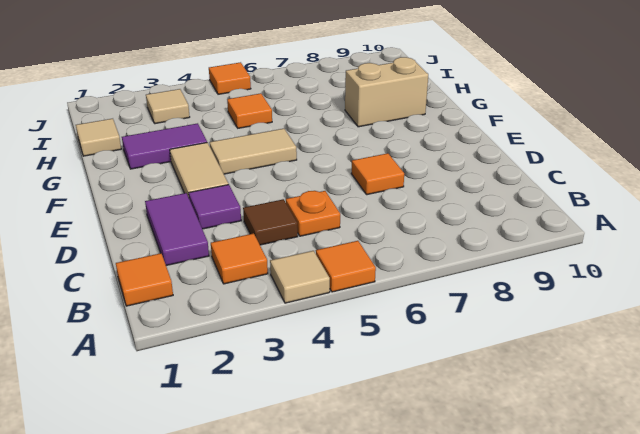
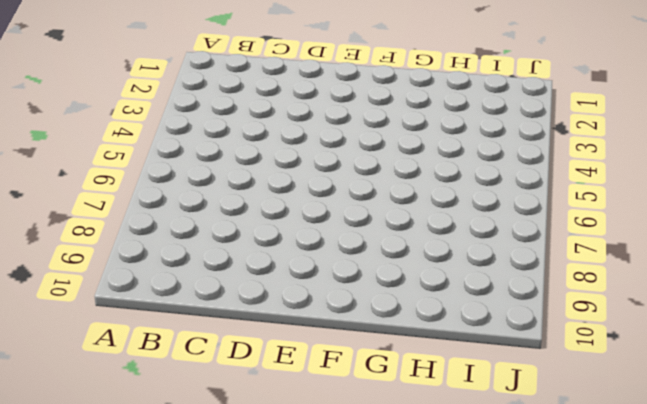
none -> tan tile A4 level 1
none -> orange tile A5 level 1
none -> orange tile B1 level 1

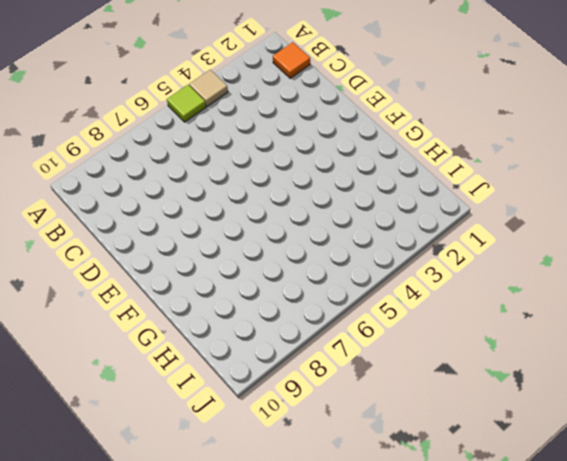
lime tile A5 level 1 -> orange tile A5 level 1
none -> orange tile B3 level 1
none -> purple tile C2:D2 level 1
none -> brown tile C4 level 1

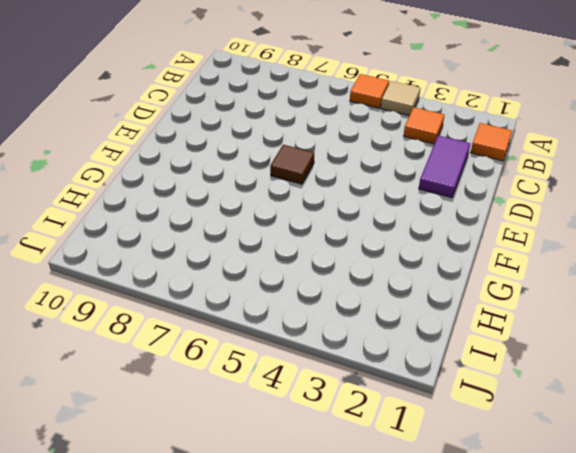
brown tile E6 level 1 -> brown tile C4 level 1
none -> orange plate C5 level 1
none -> purple tile D3 level 1
none -> orange tile D7 level 1

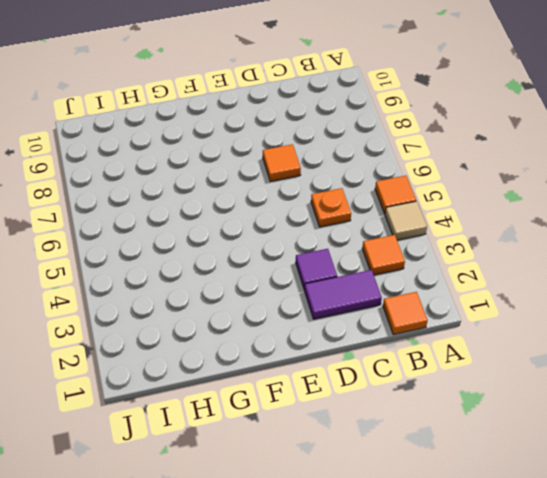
none -> brown tile C4 level 1
none -> tan tile E3:F3 level 1
none -> tan tile F4:F5 level 1

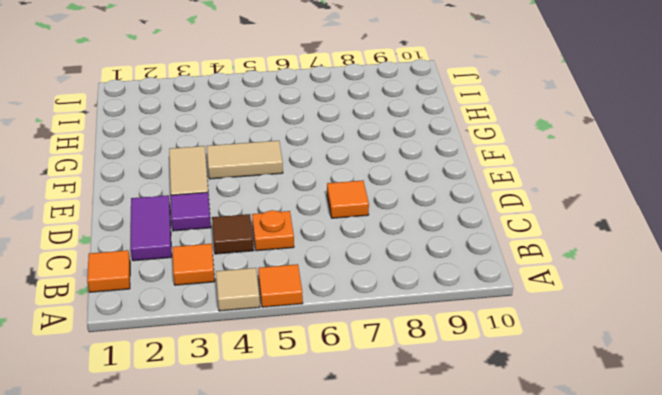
none -> purple tile G2:G3 level 1
none -> tan brick G8:G9 level 1
none -> tan tile H1 level 1

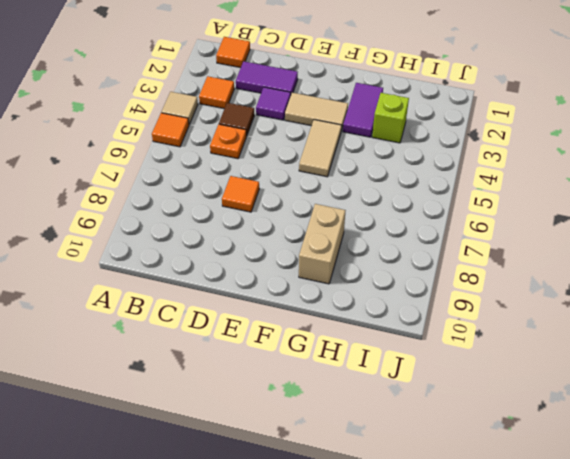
lime brick H3 level 1 -> none
none -> tan tile H1 level 1
none -> orange tile H5 level 1
none -> tan tile I3 level 1

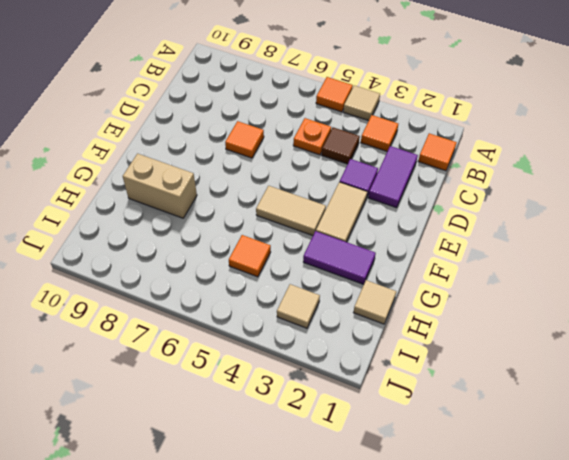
none -> orange tile J5 level 1

